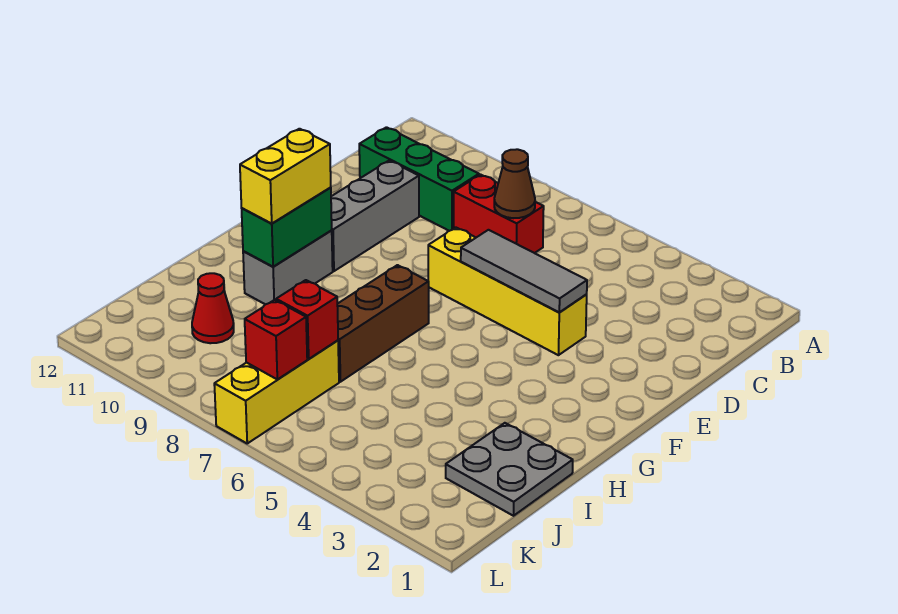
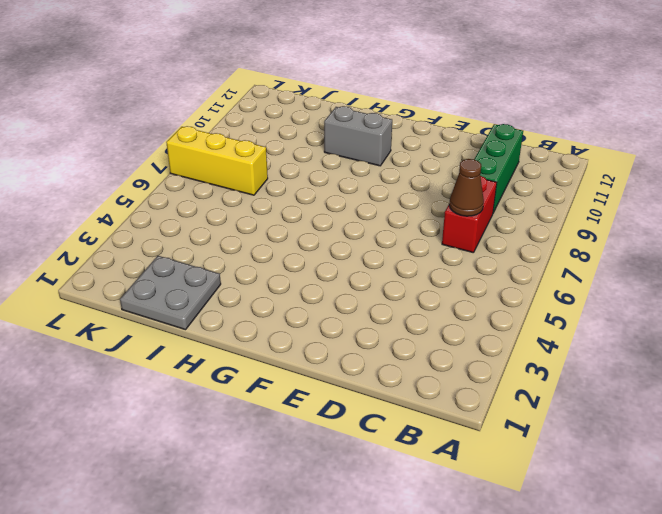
none -> grey brick D10:F10 level 1
none -> yellow brick E4:E7 level 1
none -> brown brick G7:I7 level 1

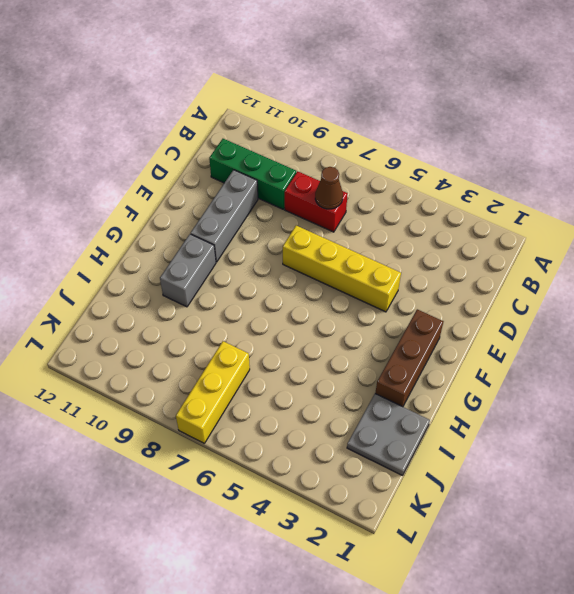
brown brick F2:H2 level 1 -> brown brick G7:I7 level 1
none -> red cone J10 level 1
none -> grey tile E4:E6 level 2
none -> green brick G10:H10 level 2

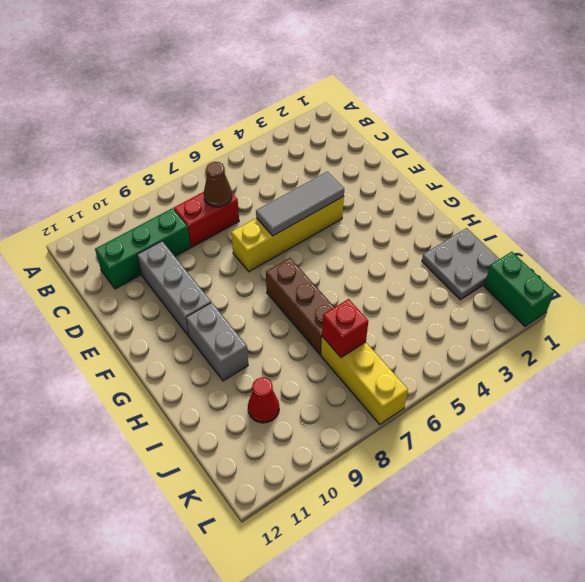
green brick K1:L1 level 1 -> green brick G10:H10 level 2
none -> red brick K7 level 2
none -> yellow brick G10:H10 level 3

